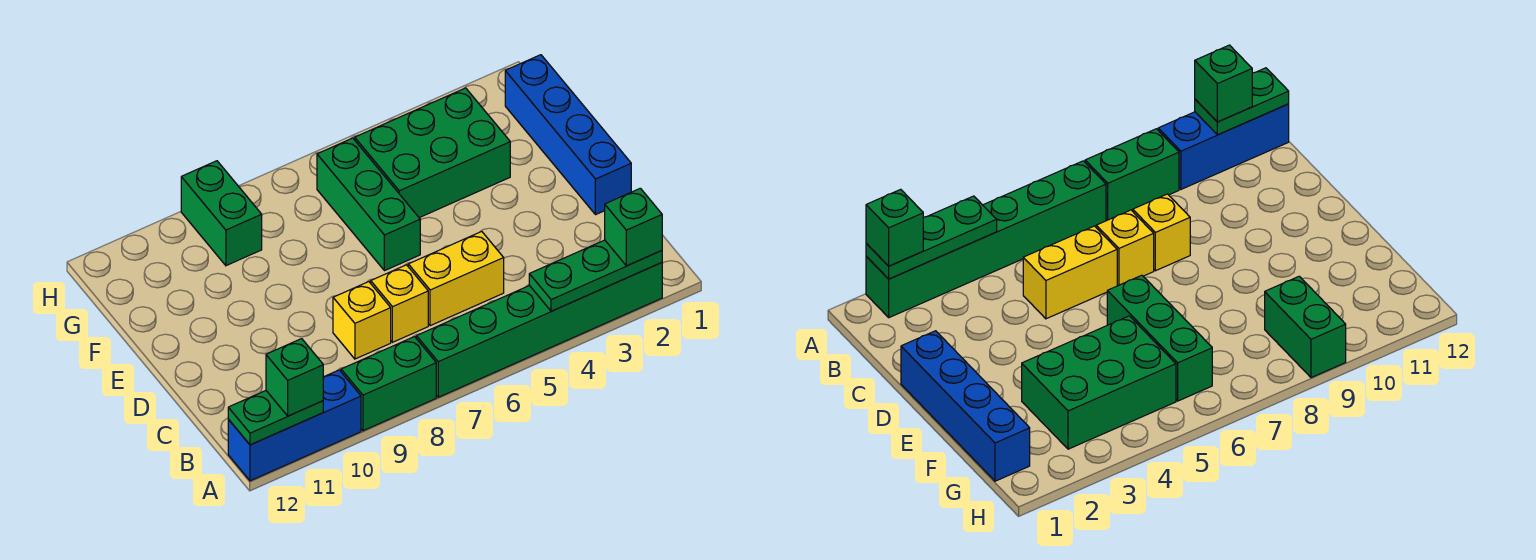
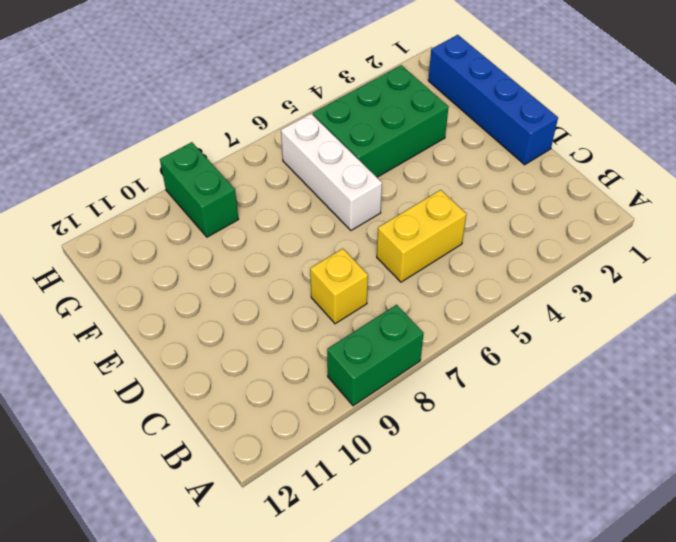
white brick E6:G6 level 1 -> green brick E6:G6 level 1
none -> green brick A2:A7 level 1
none -> blue brick A10:A12 level 1
none -> yellow brick C7 level 1

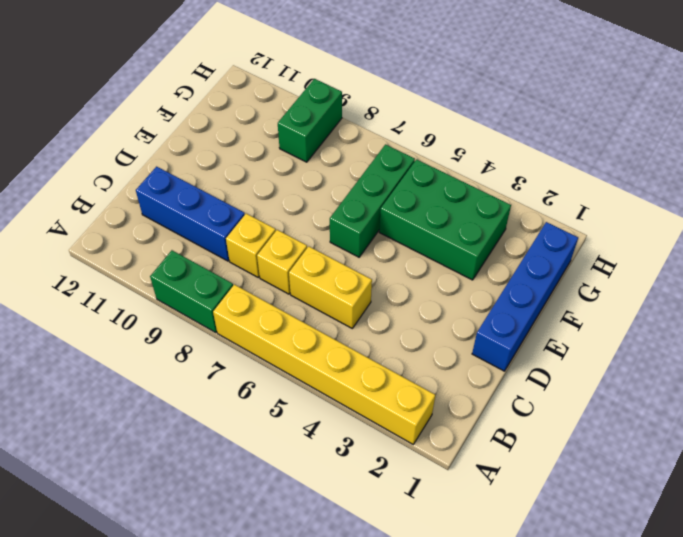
yellow brick A2:A7 level 1 -> green brick A2:A7 level 1
blue brick C9:C11 level 1 -> blue brick A10:A12 level 1
none -> green plate A2:A4 level 2
none -> green plate A11:A12 level 2
none -> green brick A2 level 3

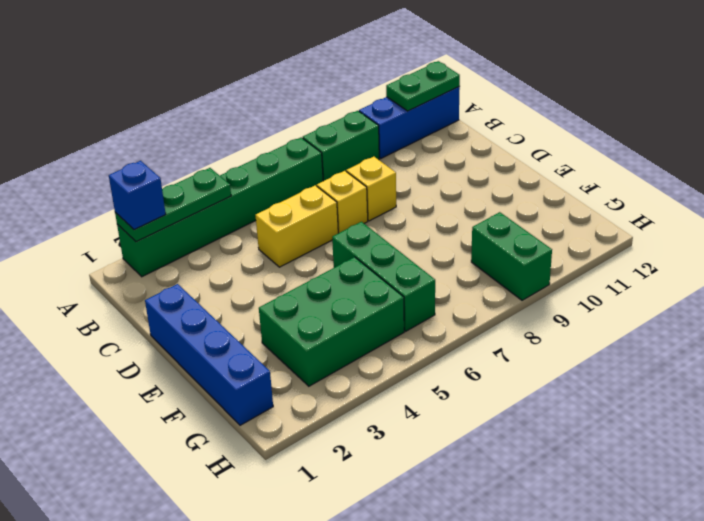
blue brick A2 level 3 -> green brick A2 level 3
none -> green brick A11 level 3

